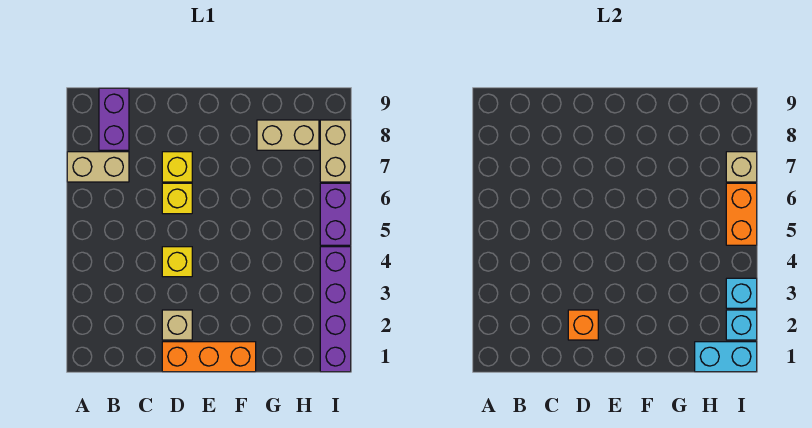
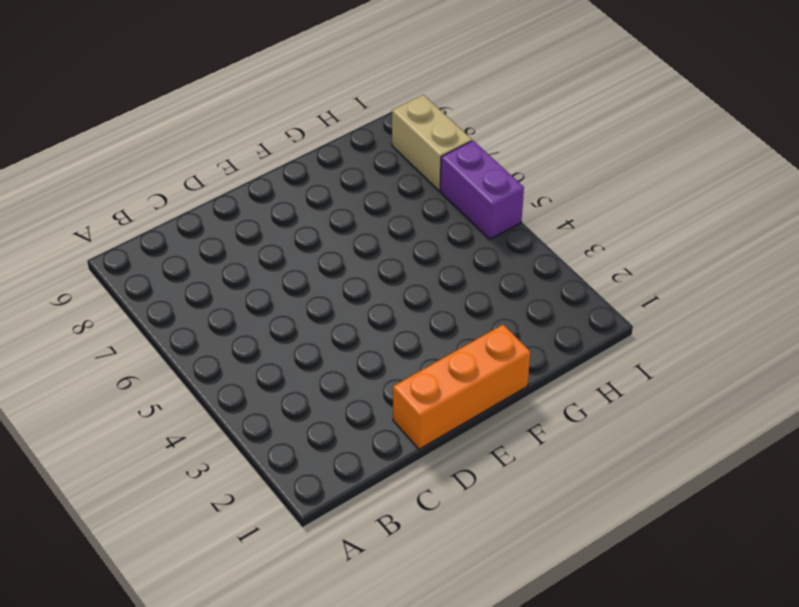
none -> tan brick A7:B7 level 1
none -> purple brick B8:B9 level 1
none -> tan brick D2 level 1

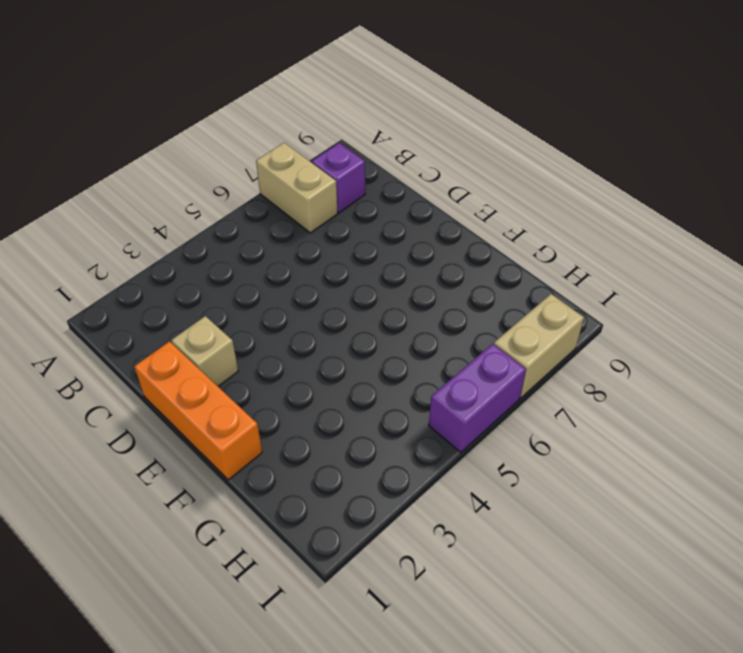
purple brick B8 level 1 -> purple brick B8:B9 level 1
none -> yellow brick D4 level 1
none -> yellow brick D6 level 1
none -> yellow brick D7 level 1

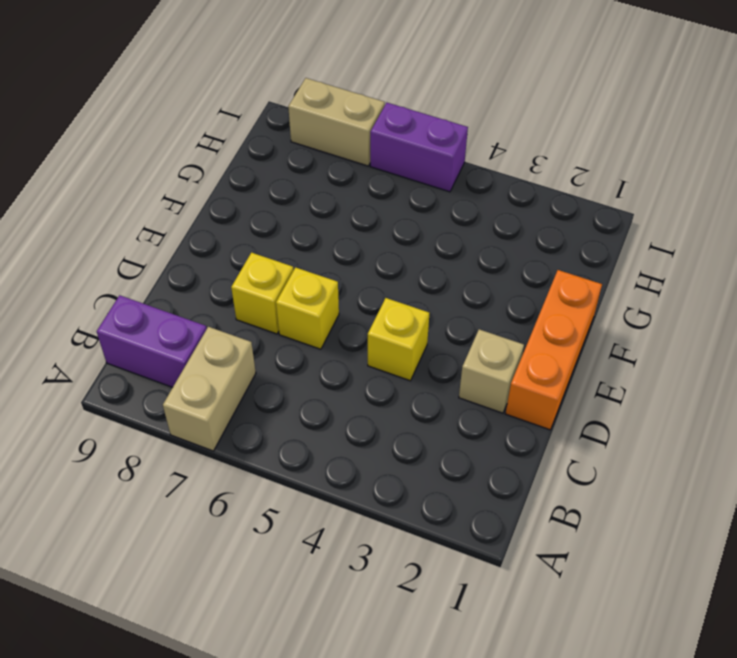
none -> tan brick G8:H8 level 1
none -> purple brick I1:I4 level 1
none -> orange brick D2 level 2

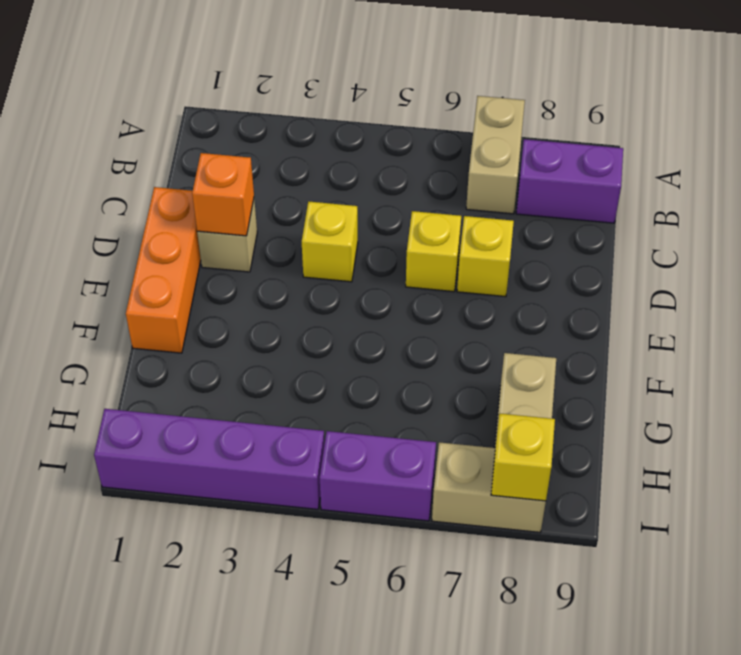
yellow brick I8 level 2 -> none
none -> cyan brick H1:I1 level 2
none -> cyan brick I2 level 2
none -> cyan brick I3 level 2

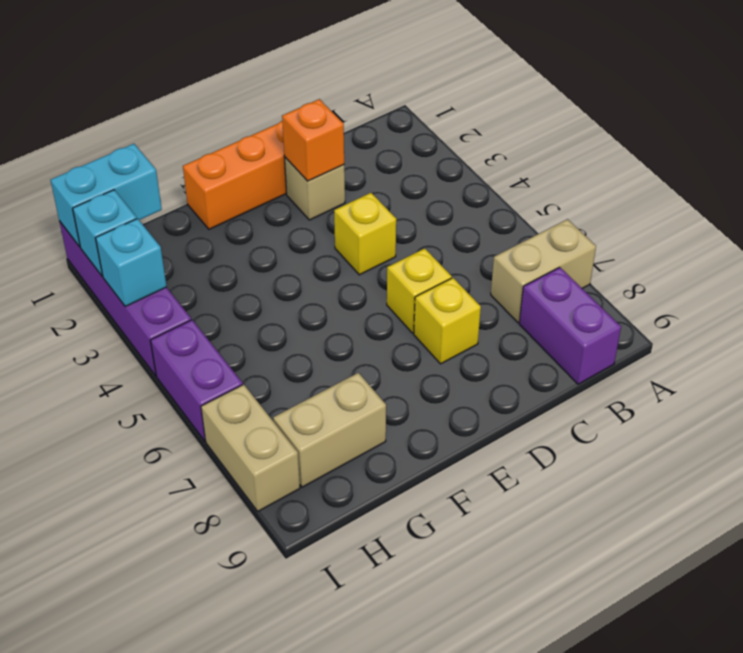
none -> orange brick I5:I6 level 2
none -> tan brick I7 level 2

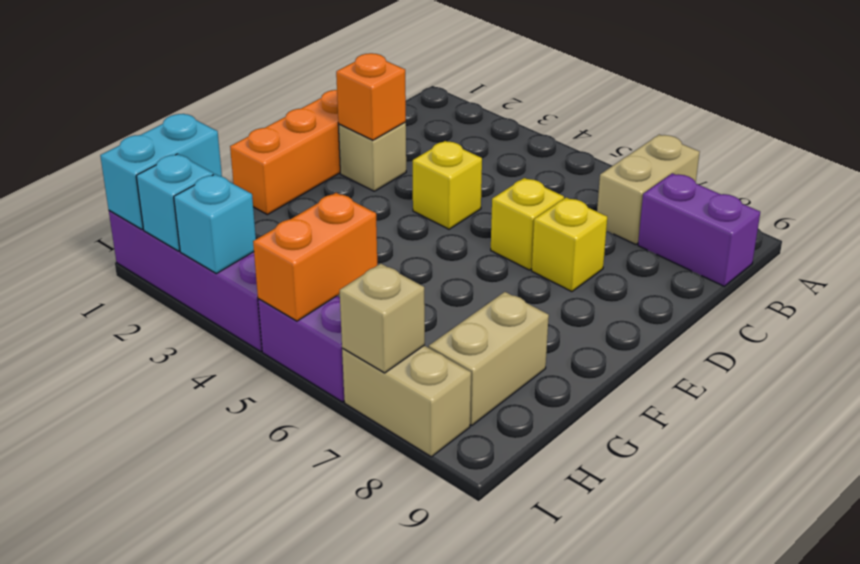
orange brick H5:I5 level 2 -> orange brick I5:I6 level 2

